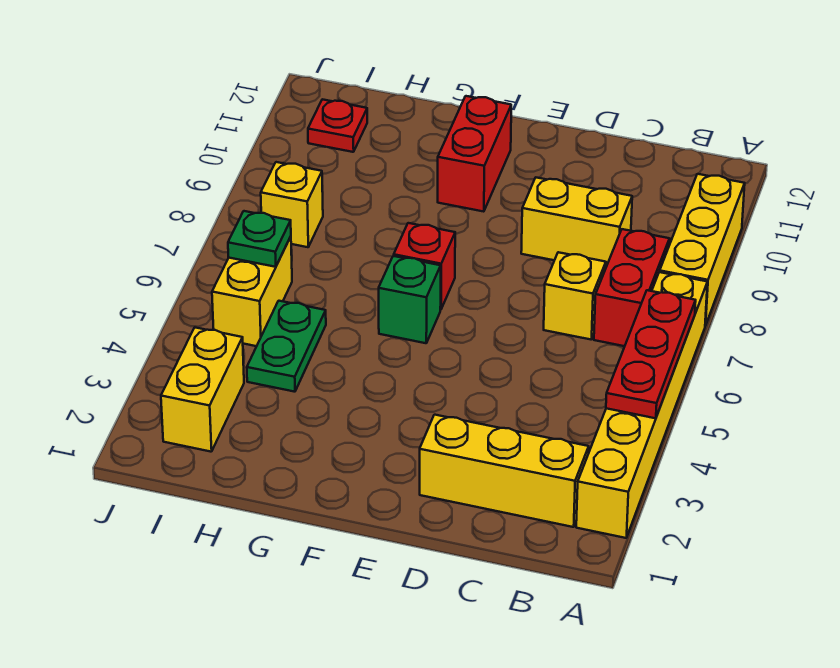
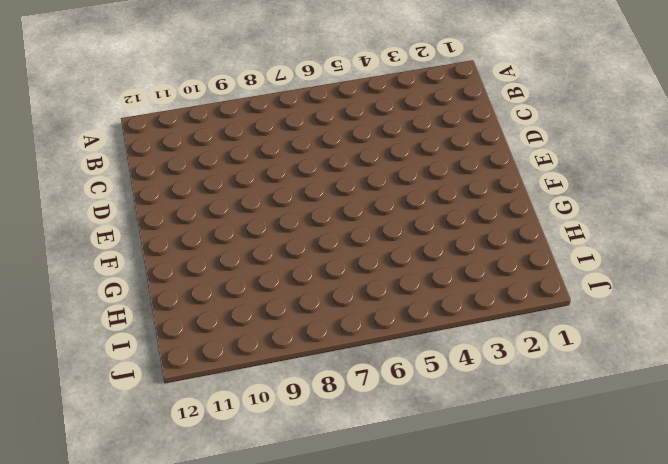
none -> yellow brick A2:A7 level 1
none -> yellow brick A8:A10 level 1
none -> yellow brick B2:D2 level 1

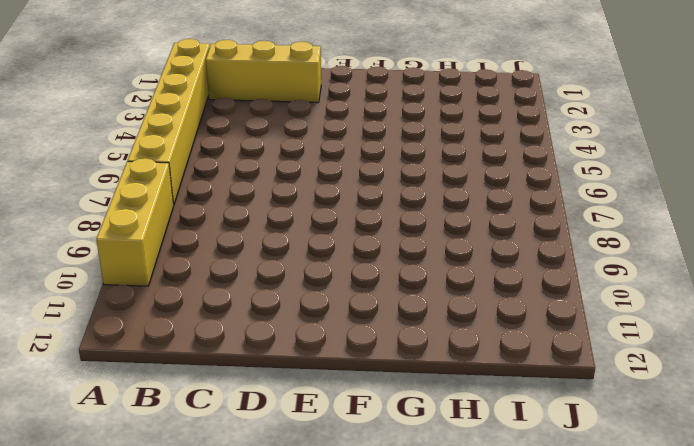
none -> red brick B7:B8 level 1
none -> yellow brick C7 level 1
none -> yellow brick C9:D9 level 1

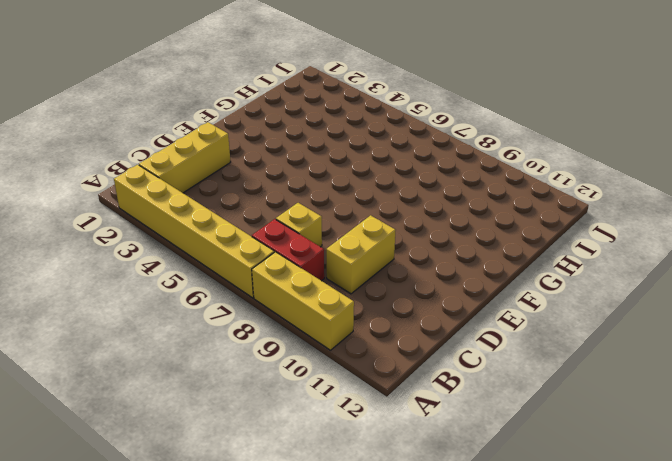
none -> green brick F6 level 1
none -> red brick F7 level 1
none -> red brick F10:F11 level 1

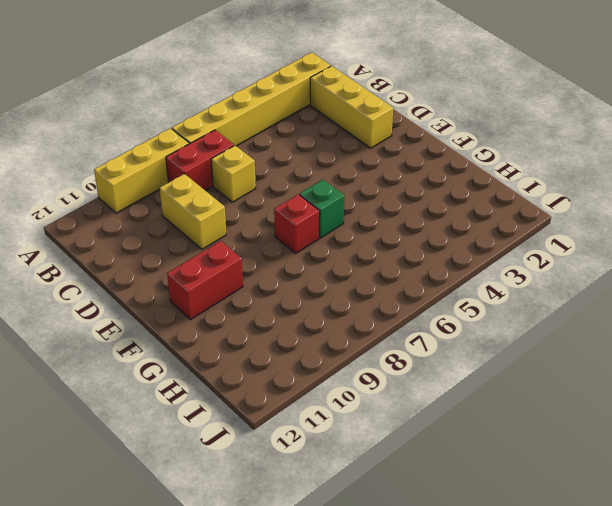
none -> green plate H4:H5 level 1
none -> yellow brick I2:I3 level 1
none -> yellow brick I5:I6 level 1

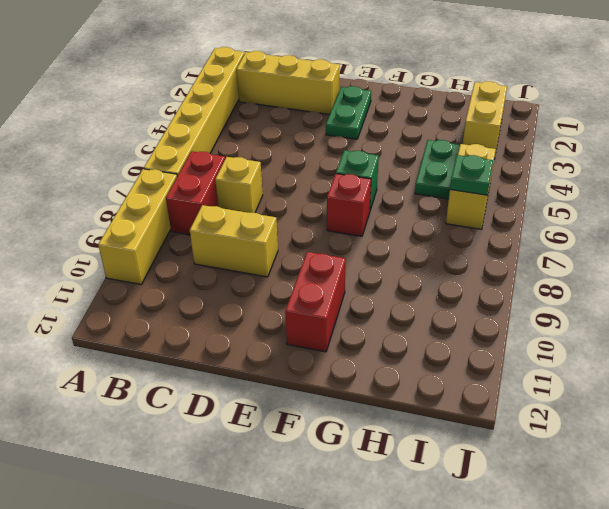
green plate E2:E3 level 1 -> none
none -> yellow brick I8 level 1
none -> red plate I11 level 1
none -> red plate A4:A6 level 2

